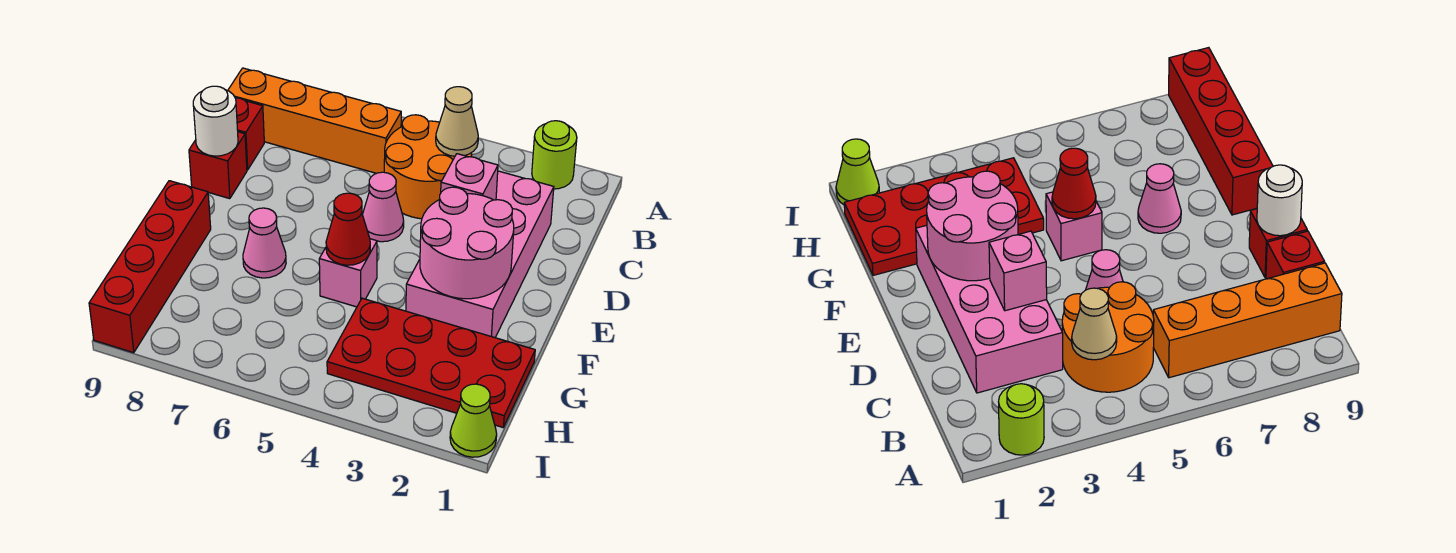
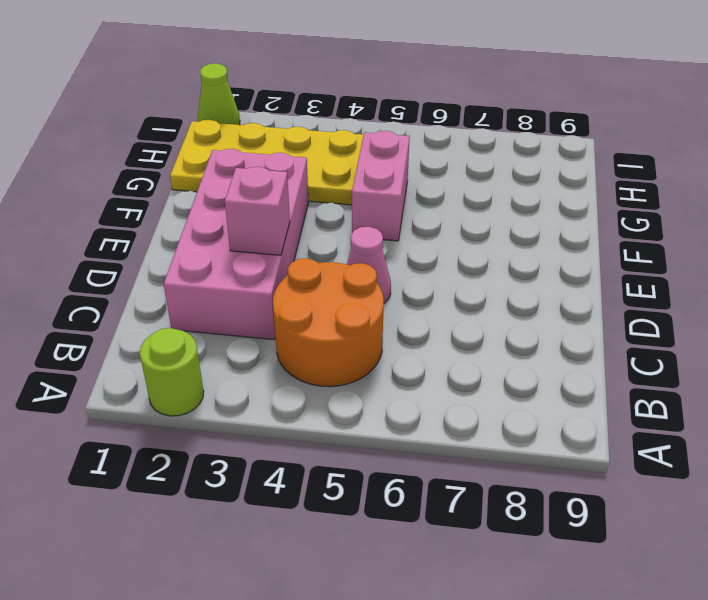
pink brick F5:G5 level 1 -> pink brick F5 level 1
yellow plate G1:H4 level 1 -> red plate G1:H4 level 1
none -> orange brick B6:B9 level 1
none -> red brick C9 level 1
none -> red brick D9 level 1

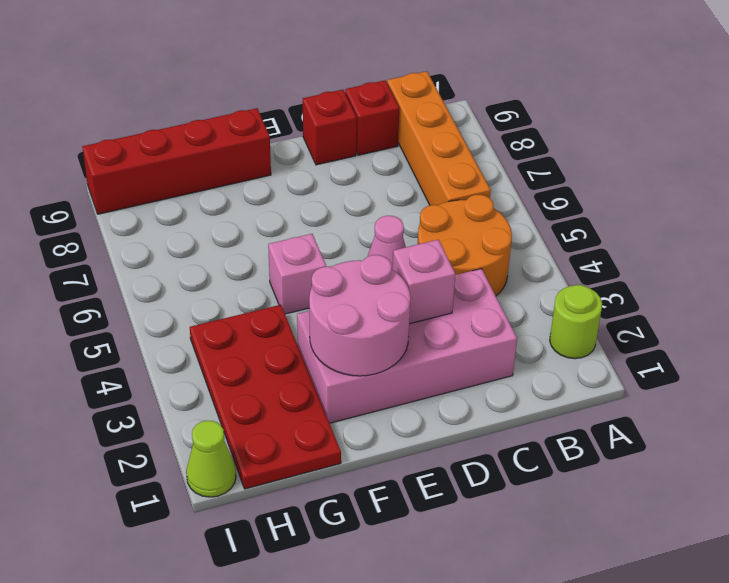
none -> pink cone F7 level 1
none -> tan cone B4 level 2
none -> white round brick D9 level 2

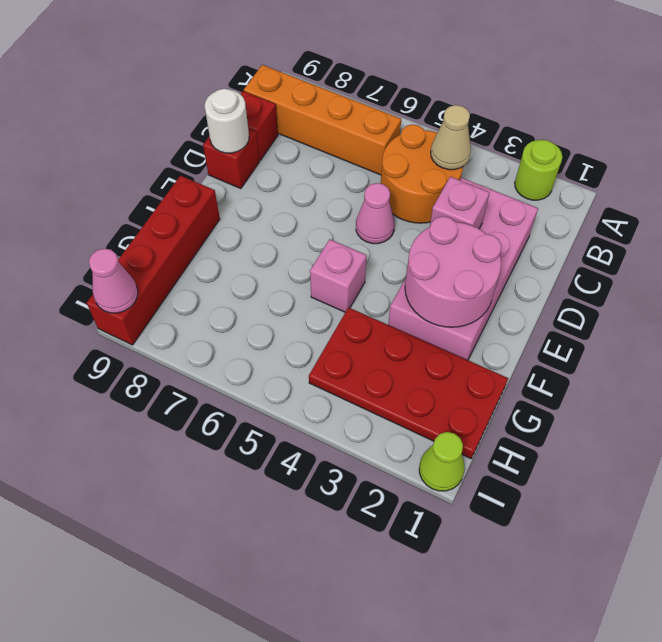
pink cone I9 level 2 -> pink cone F7 level 1
none -> red cone F5 level 2

